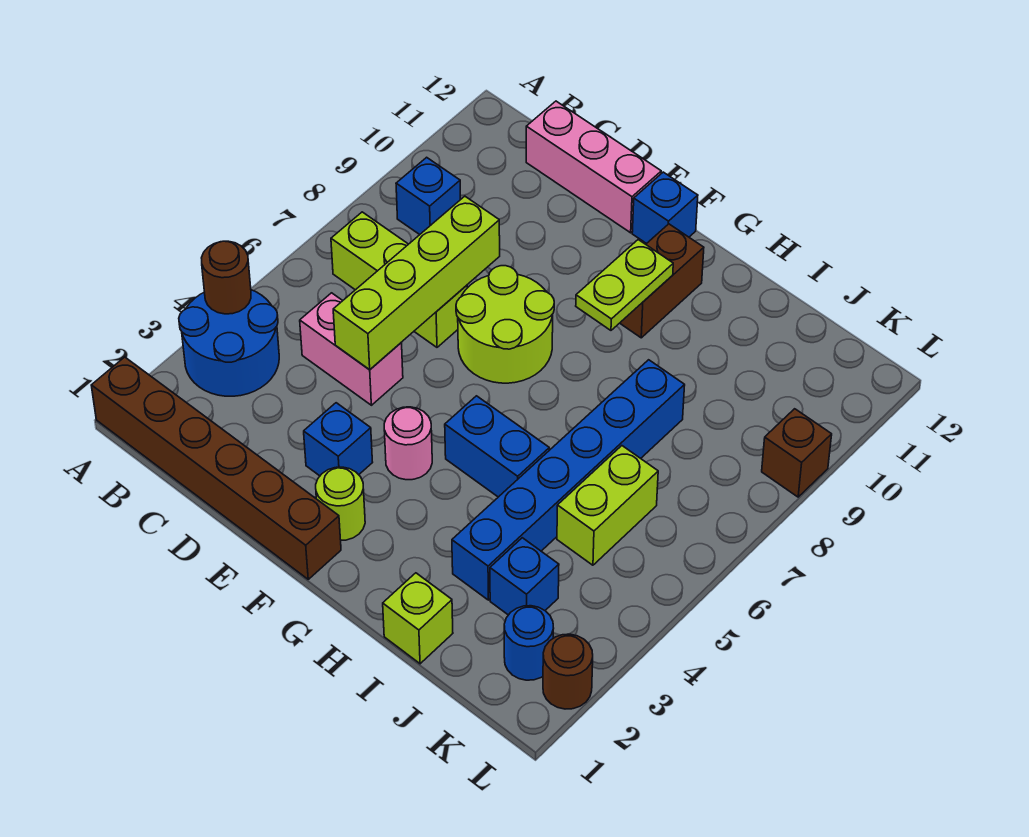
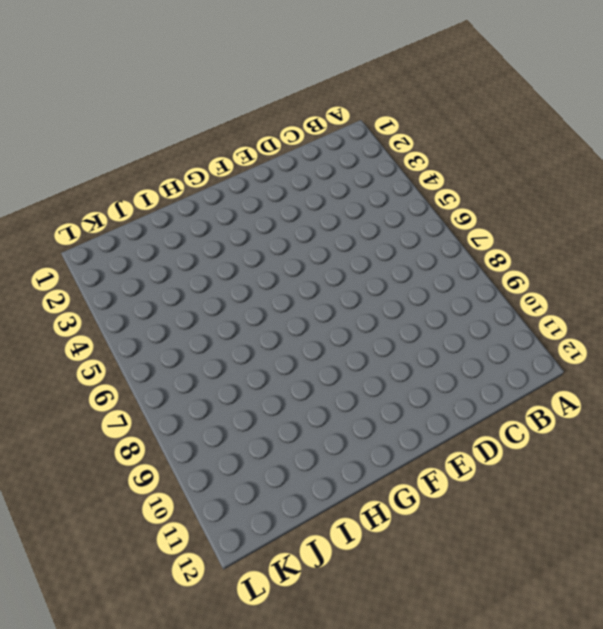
none -> brown brick A1:F1 level 1
none -> blue round brick A3:B4 level 1
none -> lime brick B7:D7 level 1

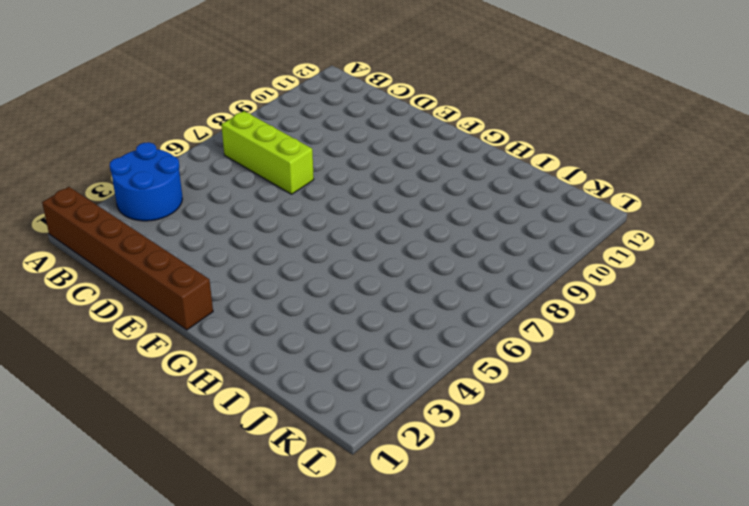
none -> blue brick B9 level 1
none -> pink brick C5:D5 level 1
none -> pink brick C12:E12 level 1

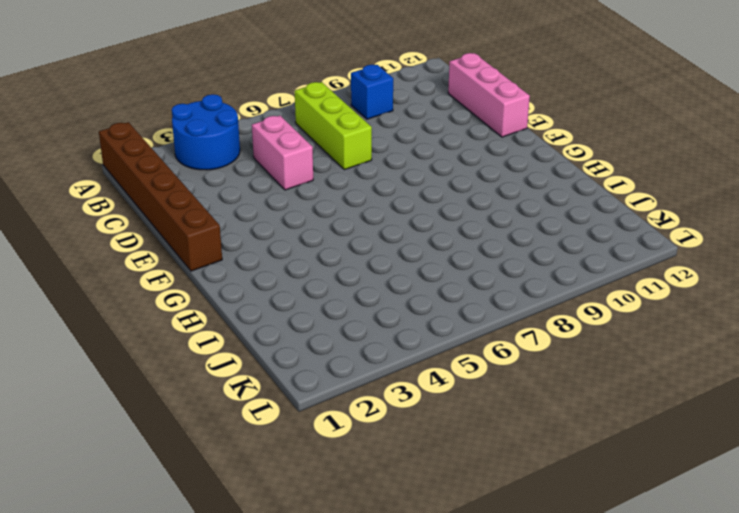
none -> blue brick E3 level 1
none -> lime round brick E7:F8 level 1
none -> lime round brick F2 level 1

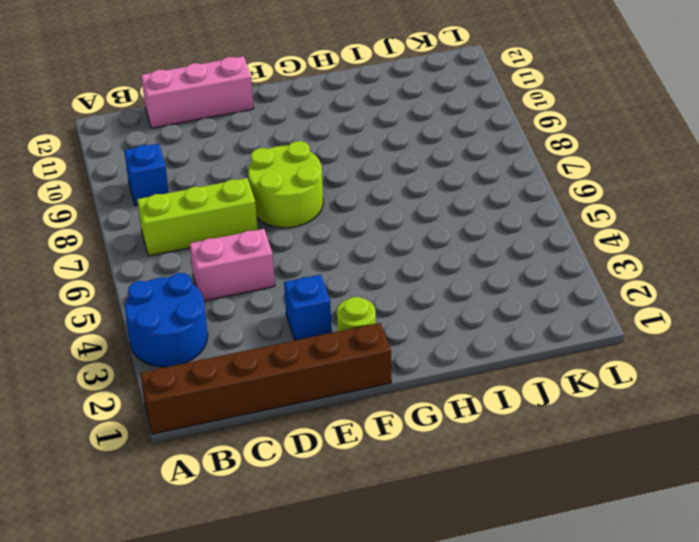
none -> pink round brick F4 level 1
none -> blue brick F12 level 1
none -> blue brick G5:H5 level 1

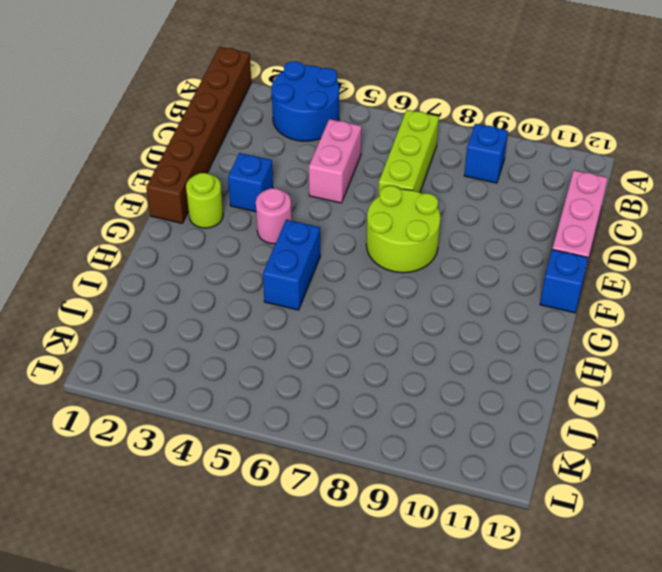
none -> brown brick G10:G11 level 1
none -> lime brick I1 level 1
none -> blue brick I3:I8 level 1

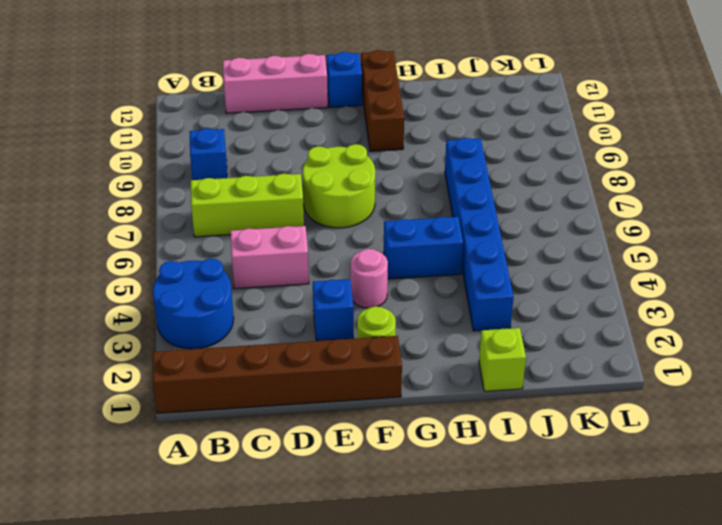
brown brick G10:G12 level 1 -> brown brick G10:G11 level 1
none -> blue brick J3 level 1
none -> lime brick J5:J6 level 1
none -> blue round brick K2 level 1

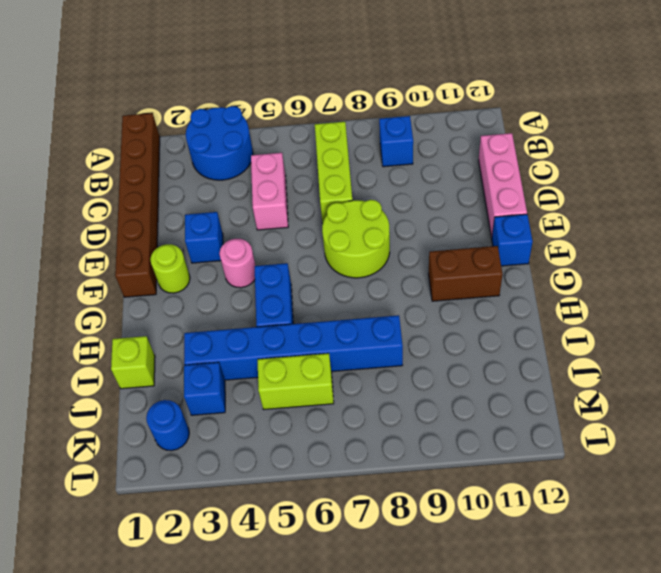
none -> brown round brick L2 level 1
none -> brown brick L9 level 1
none -> brown round brick A4 level 2

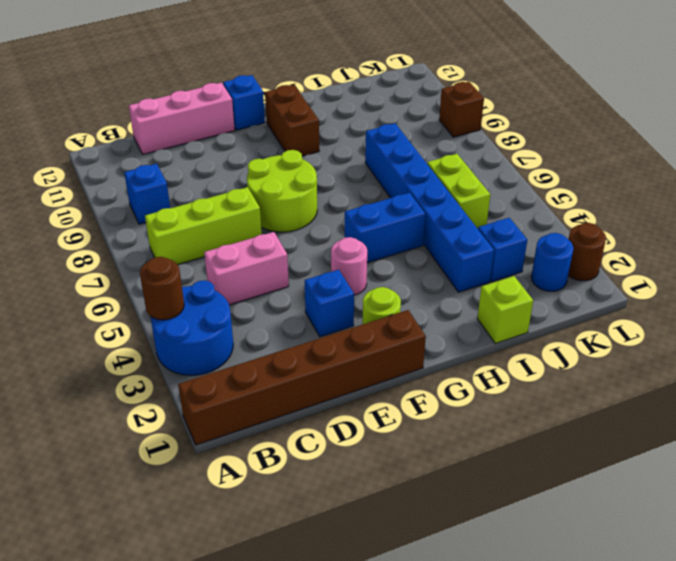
none -> lime brick D5:D8 level 2
none -> lime plate G9:G10 level 2

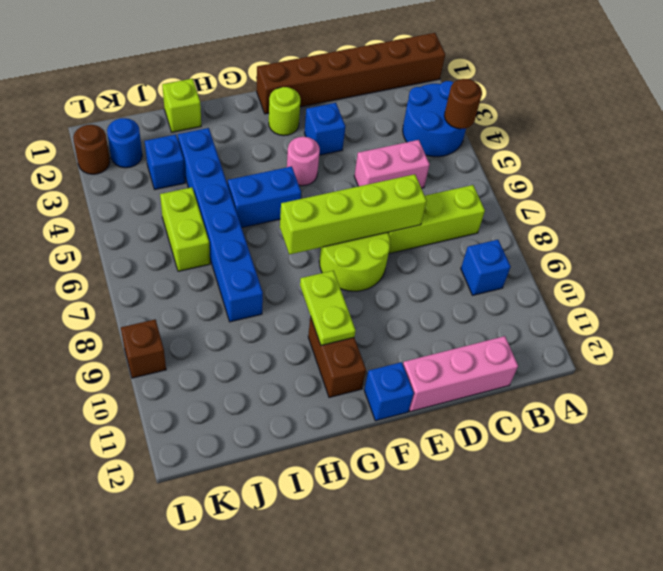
lime brick D7:G7 level 2 -> lime brick D5:D8 level 2

